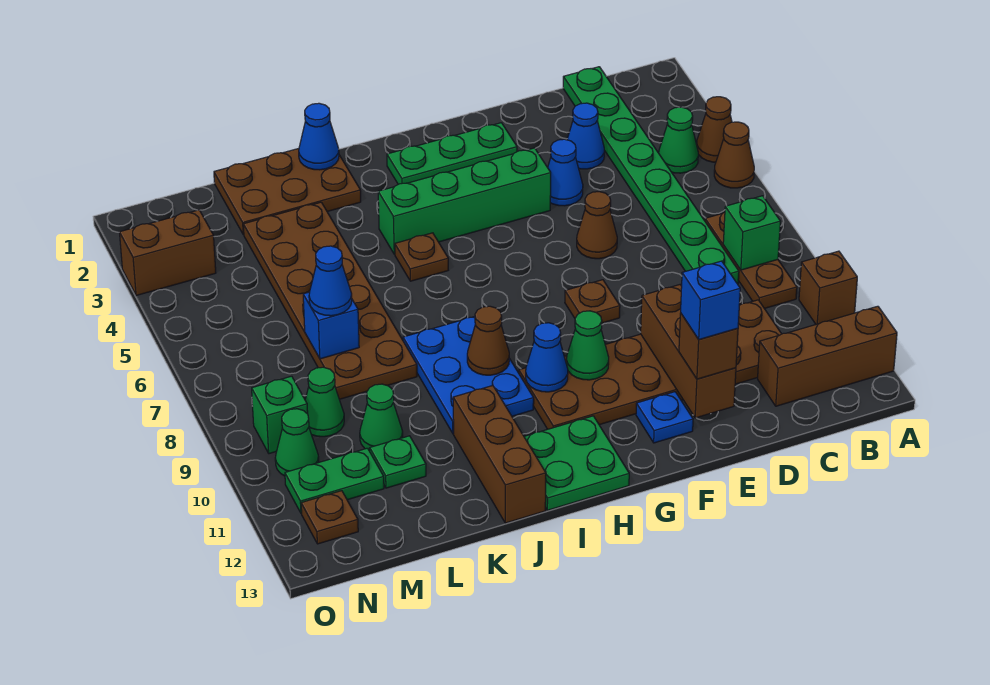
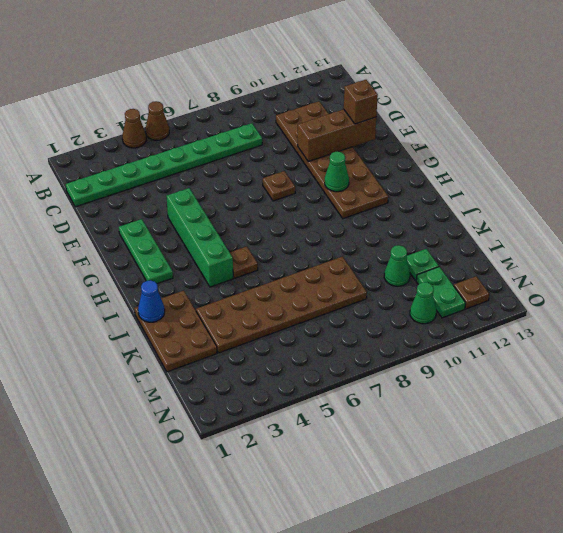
none -> brown brick A10 level 1
none -> brown brick A12:C12 level 1
none -> green cone B4 level 1
none -> brown plate B7:B9 level 1

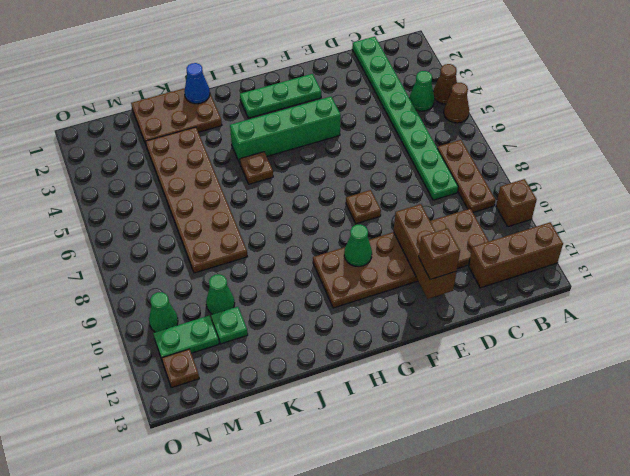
none -> blue cone D3 level 1
none -> blue cone E4 level 1
none -> brown cone E6 level 1
none -> blue plate F12 level 1

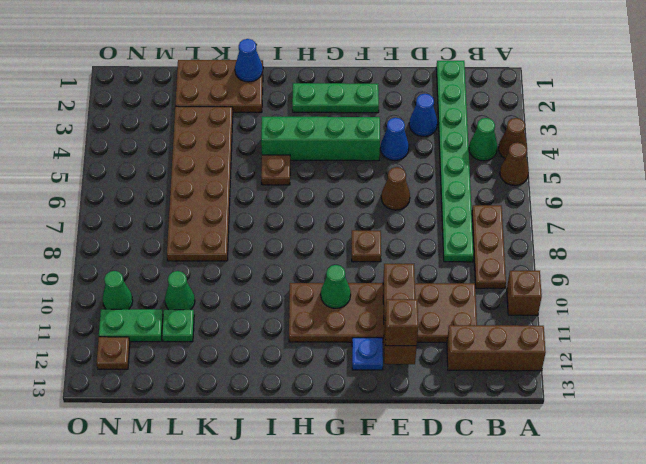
none -> green plate H12:I13 level 1
none -> blue plate I8:J10 level 1
none -> brown brick J11:J13 level 1
none -> green cone M9 level 1

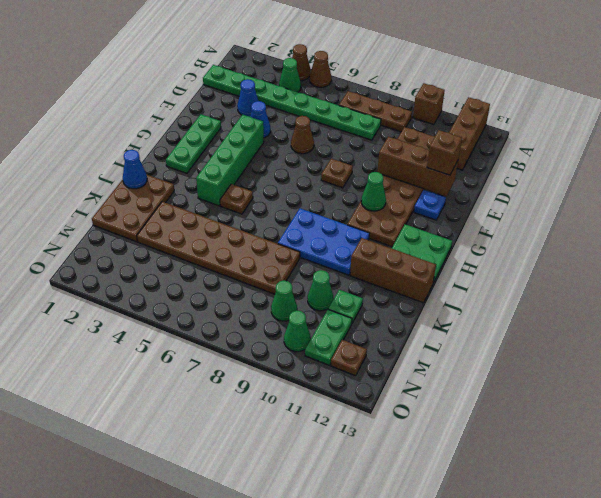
none -> brown brick N3:O3 level 1
none -> green brick N9 level 1
none -> green brick B8 level 2
none -> blue cone H10 level 2

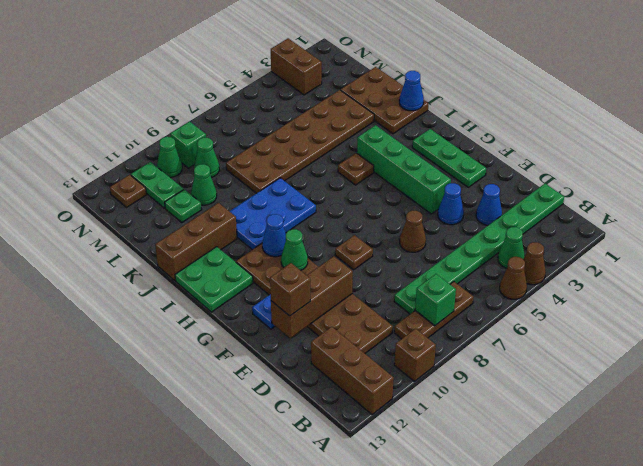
none -> brown cone I9 level 2
none -> blue brick L7 level 2
none -> blue cone L7 level 3
none -> blue brick E12 level 4

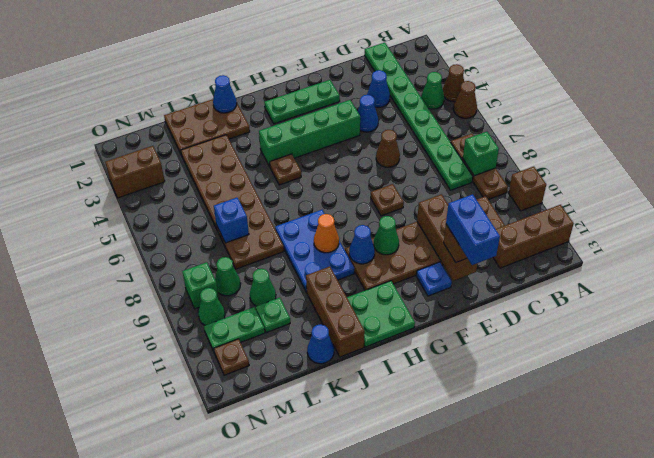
blue brick E12:E13 level 4 -> blue brick E12 level 4
orange cone I9 level 2 -> brown cone I9 level 2
blue cone K13 level 1 -> blue cone L7 level 3

